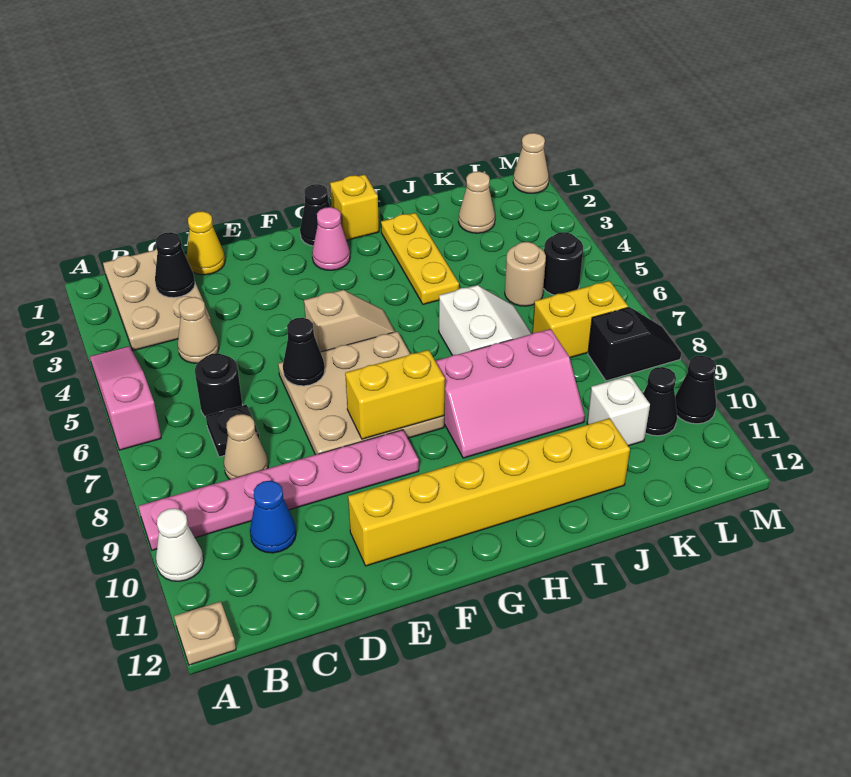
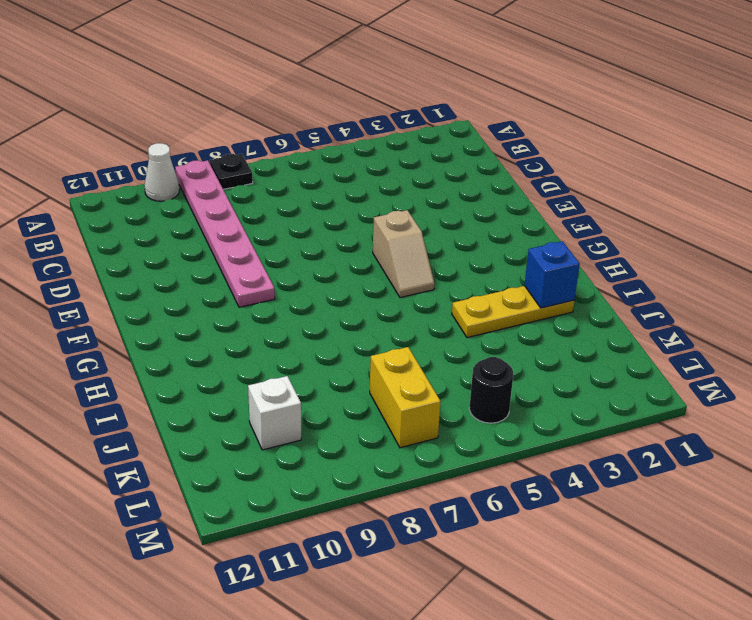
black plate A8 level 1 -> black plate C7 level 1
blue brick I2 level 2 -> none
none -> pink slope A4:A6 level 1 top 6
none -> tan plate A12 level 1
none -> tan plate B1:C3 level 1
none -> tan cone C4 level 1

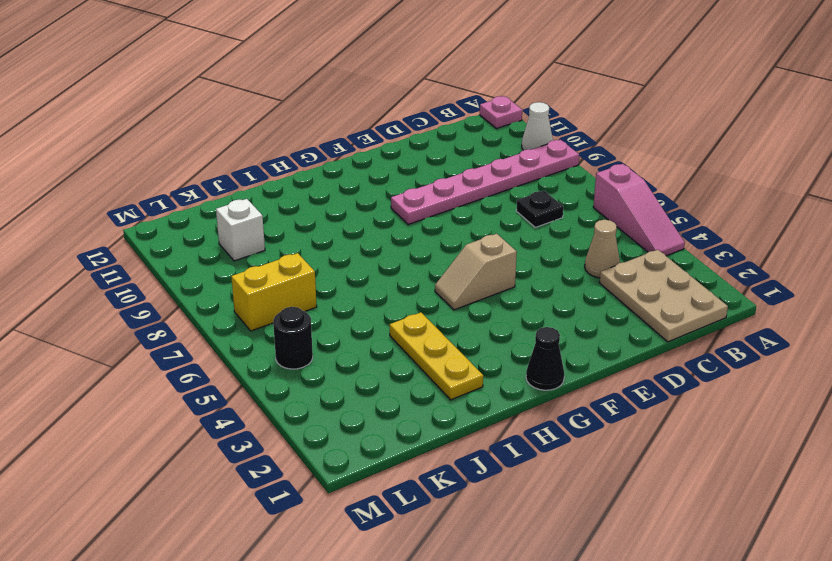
pink plate A12 level 1 -> tan plate A12 level 1
none -> black round brick C6 level 1
none -> tan cone C8 level 1
none -> blue cone C10 level 1
none -> yellow cone D1 level 1

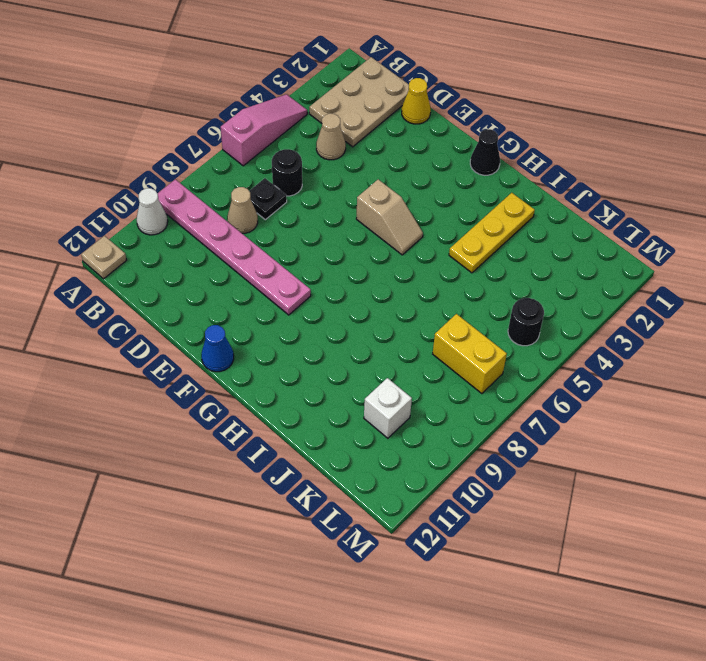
blue cone F12 level 1 -> blue cone C10 level 1
none -> tan plate E6:G8 level 1
none -> yellow brick E11:J11 level 1
none -> pink cone G2 level 1
none -> yellow brick H1 level 1

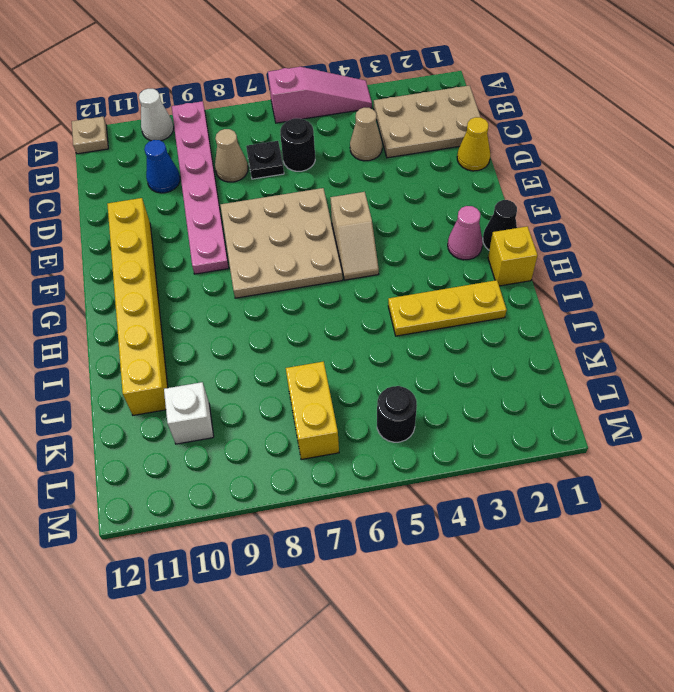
none -> pink slope H8:J9 level 1 top 8
none -> white slope I6:J7 level 1 top I
none -> tan cone K2 level 1
none -> tan round brick K5 level 1

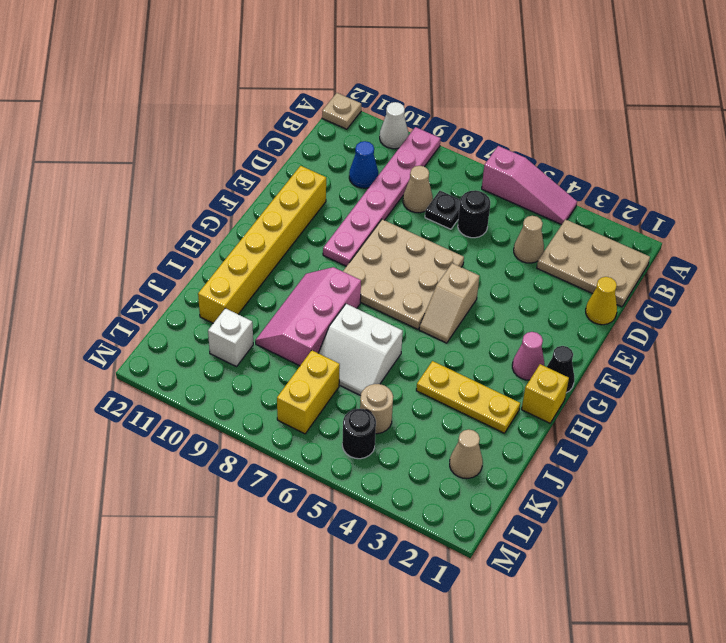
none -> black slope L8:M8 level 1 top L
none -> black cone L10 level 1
none -> tan cone M1 level 1
none -> black cone M10 level 1

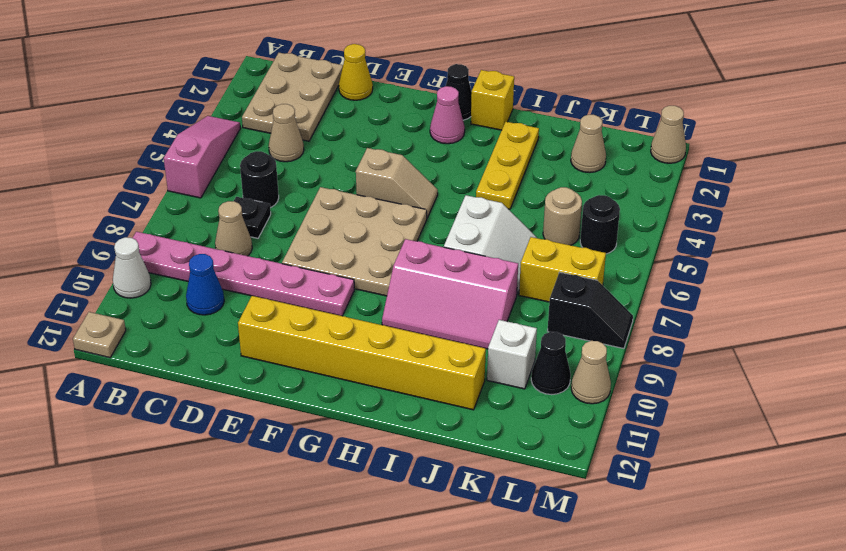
tan cone M10 level 1 -> black cone M10 level 1
none -> black cone C2 level 2
none -> black cone E6 level 2
none -> yellow brick F8:G8 level 2

